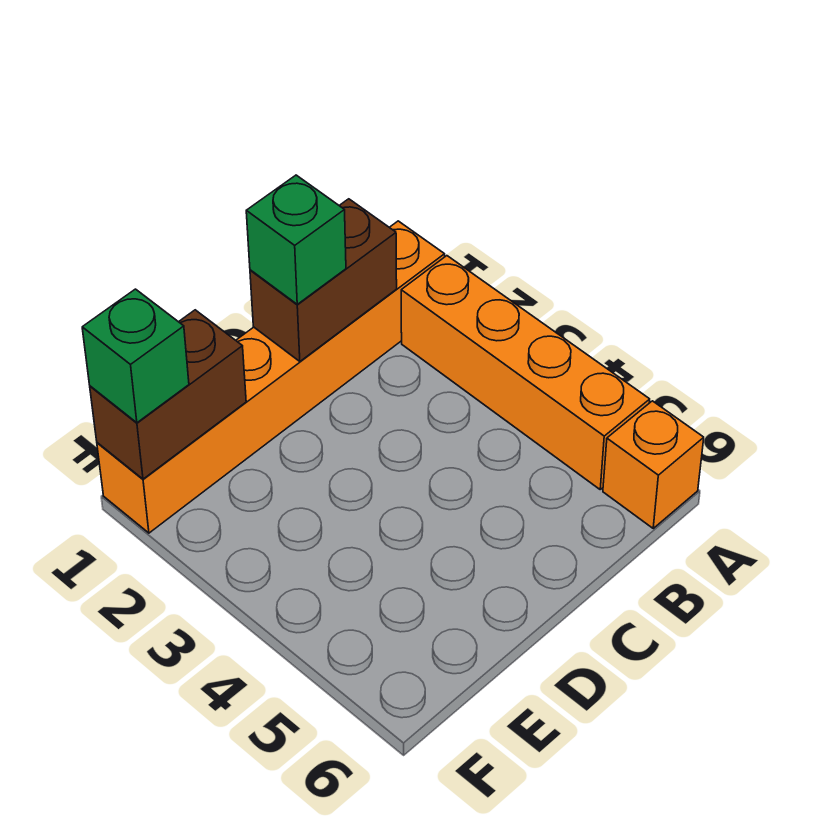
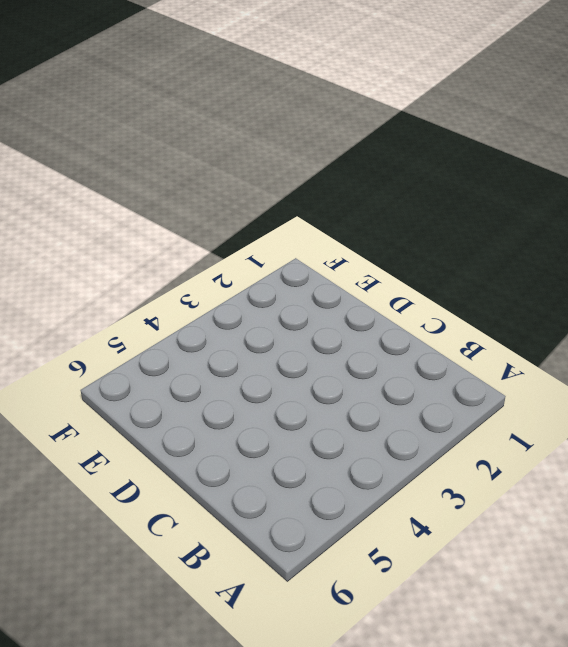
none -> orange brick A1:F1 level 1
none -> orange brick A2:A5 level 1

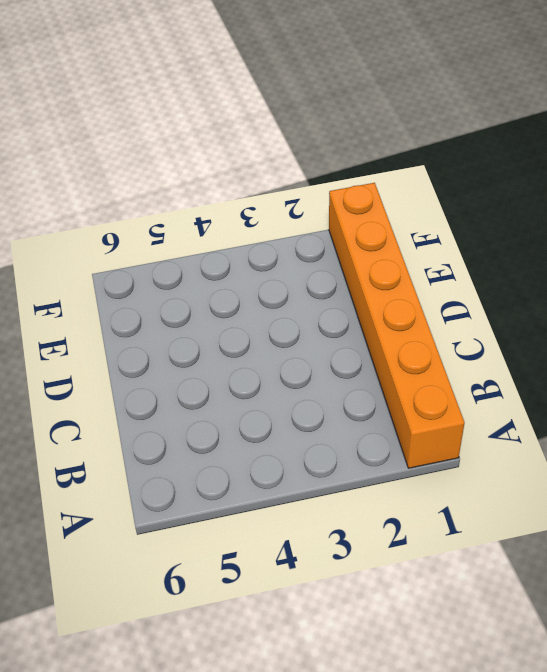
none -> orange brick A2:A5 level 1
none -> orange brick A6 level 1

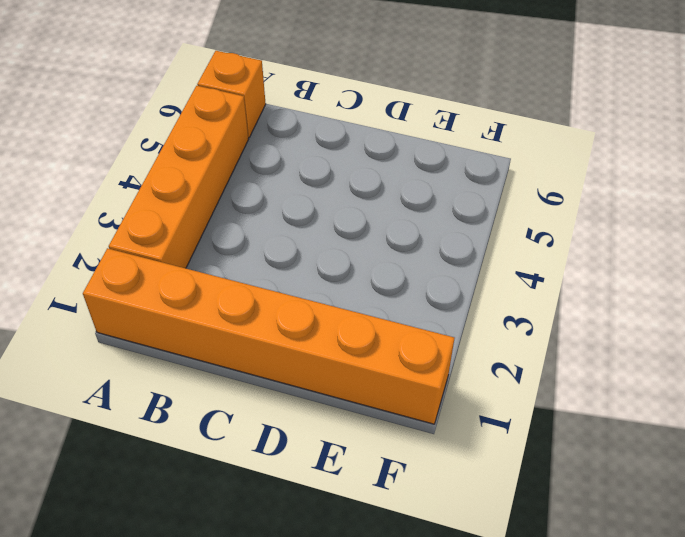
none -> brown brick B1:C1 level 2
none -> brown brick E1:F1 level 2

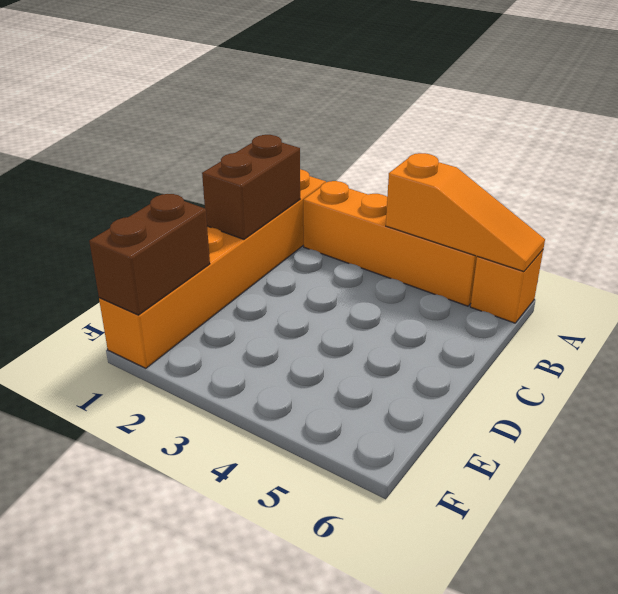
orange slope A4:A6 level 2 top 4 -> none
none -> green brick C1 level 3
none -> green brick F1 level 3

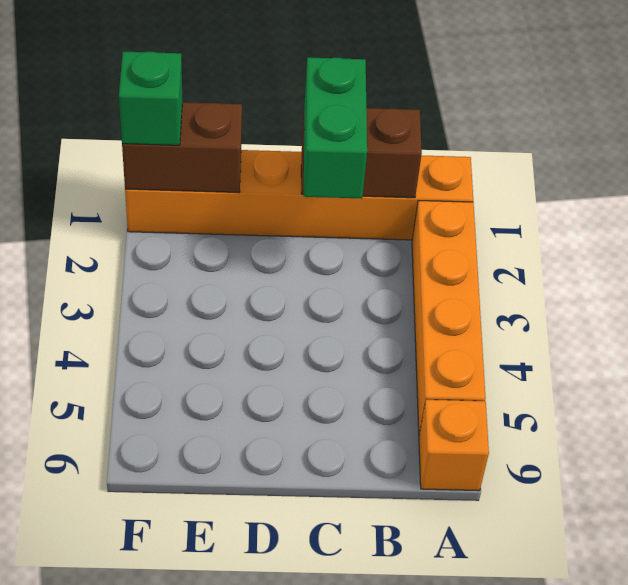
green brick C1:C2 level 3 -> green brick C1 level 3

